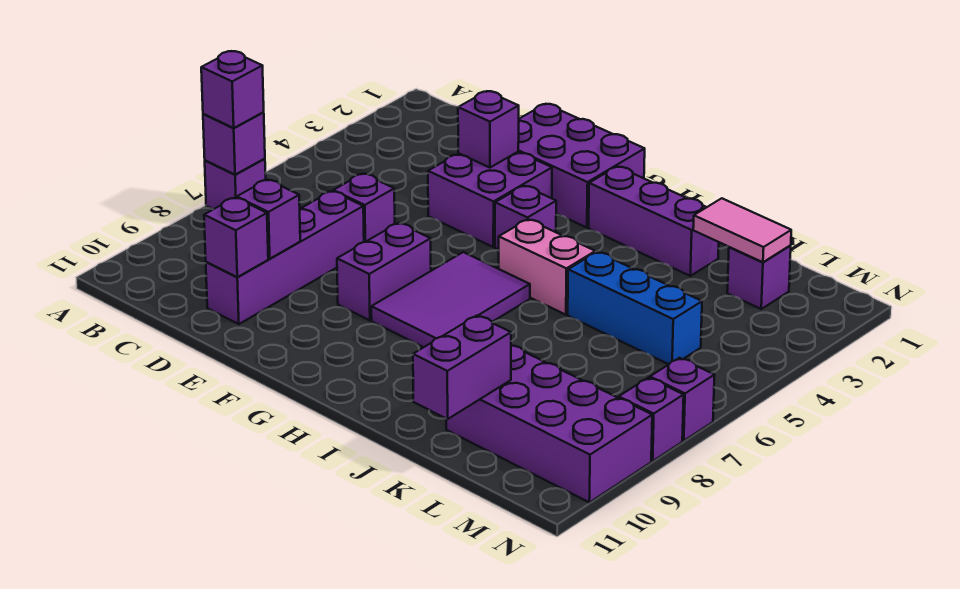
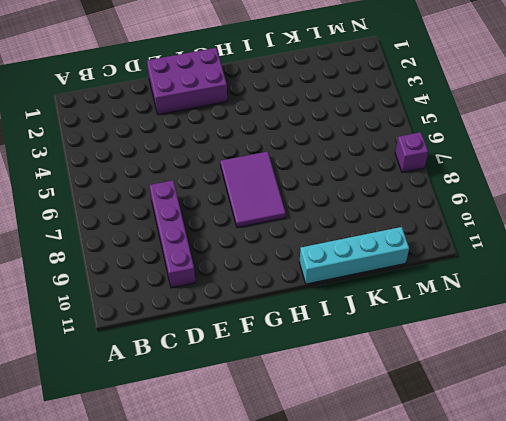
cyan brick I11:L11 level 1 -> none
none -> purple brick A7 level 1
none -> purple brick D6 level 1
none -> purple brick E3:F4 level 1

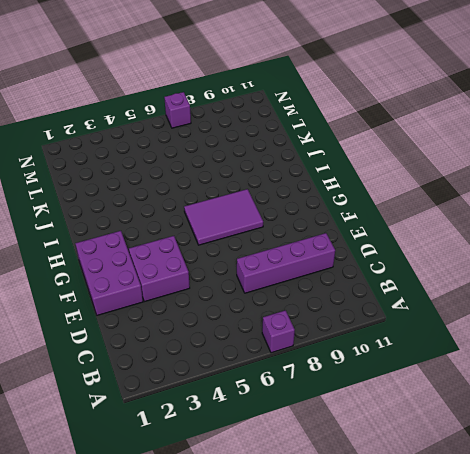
none -> purple brick D6 level 1
none -> purple brick F7:F8 level 1
none -> purple brick G4 level 1

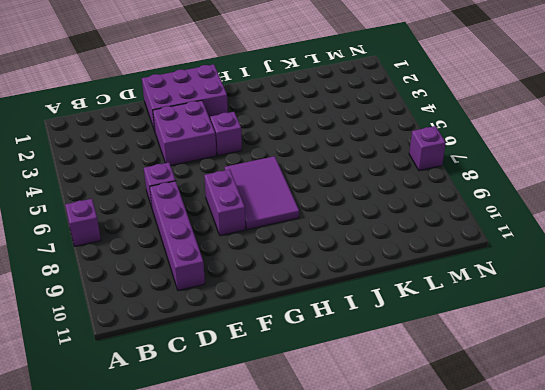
none -> purple brick H2:J2 level 1
none -> pink brick H5:I5 level 1
none -> blue brick J5:L5 level 1

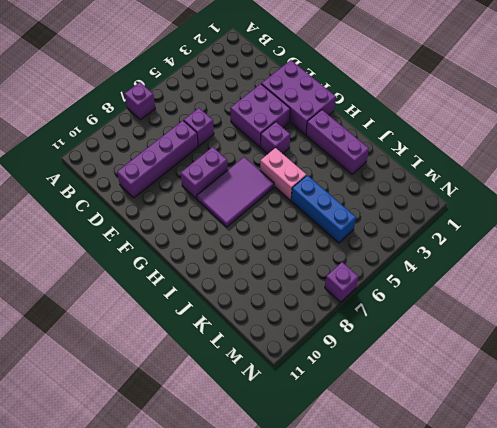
none -> purple brick K9:N10 level 1
none -> purple brick L2 level 1
none -> purple brick N8 level 1

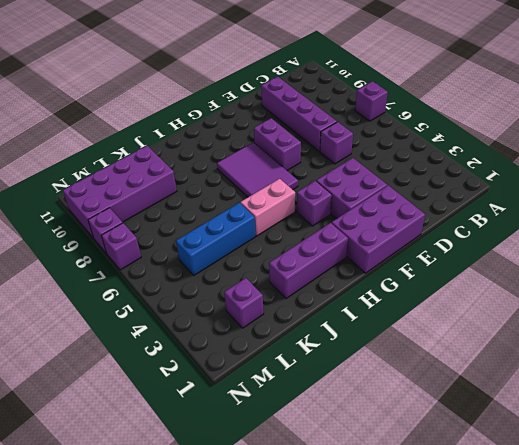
none -> purple brick A7 level 2
none -> purple brick D9 level 2
none -> purple brick D10 level 2

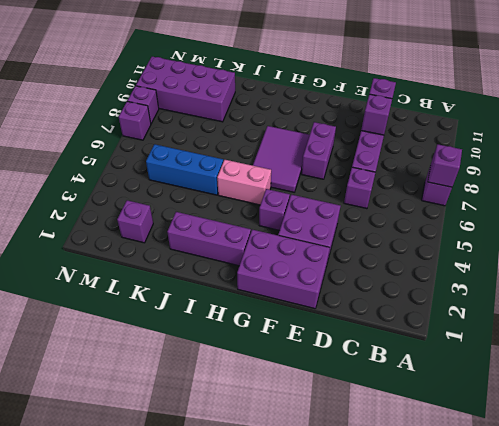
none -> purple brick E3 level 2
none -> pink tile K2:L2 level 2
none -> purple brick K10:K11 level 2

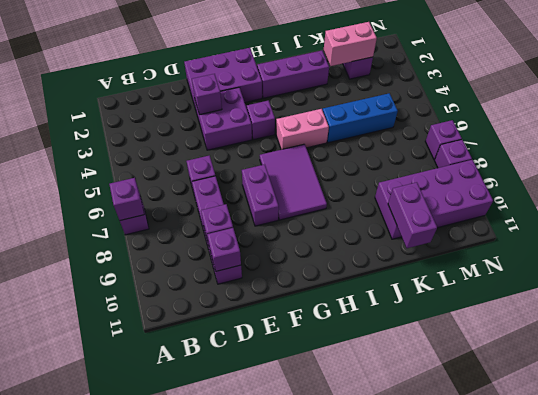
pink brick K2:L2 level 2 -> pink tile K2:L2 level 2
none -> purple brick A7 level 3

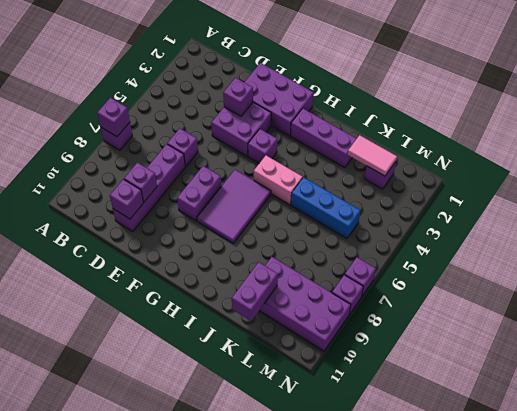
none -> purple brick A7 level 3

